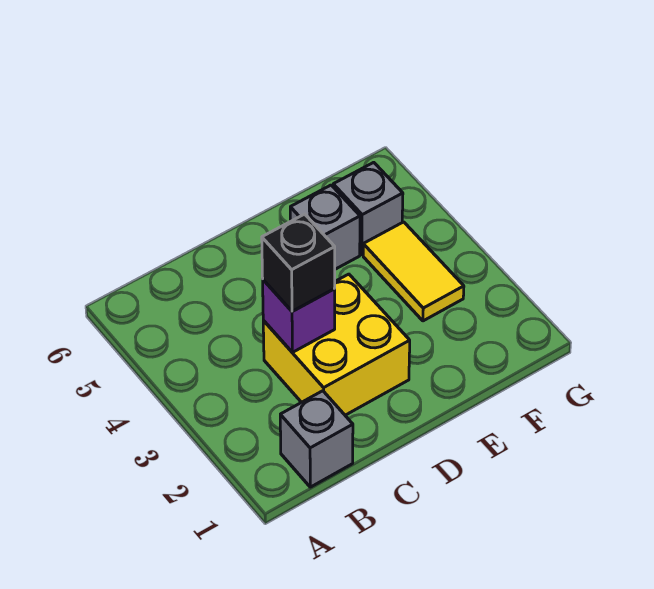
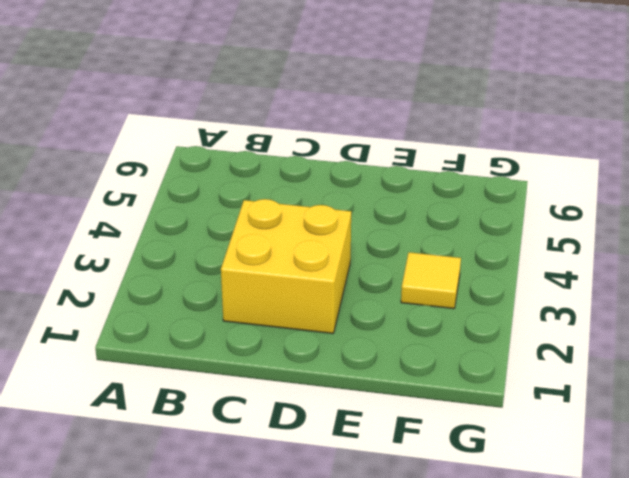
yellow tile F3 level 1 -> yellow tile F3:F4 level 1
none -> grey brick B1 level 1
none -> grey brick E5 level 1

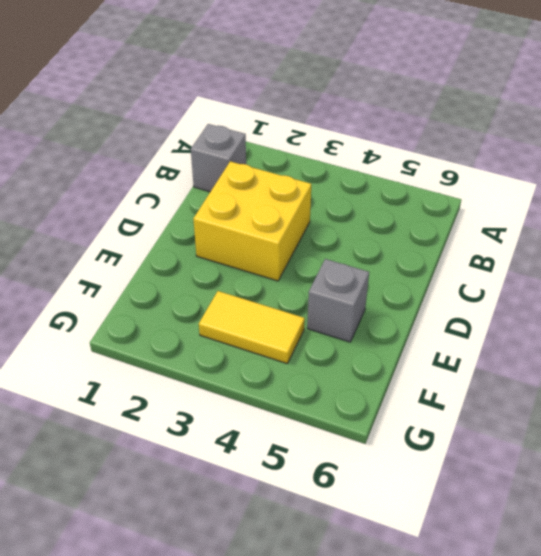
none -> grey brick F5 level 1
none -> purple brick C3 level 2

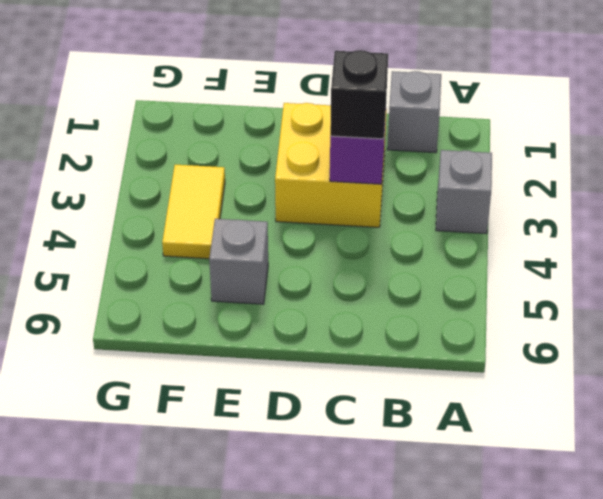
grey brick A3 level 1 -> grey brick F5 level 1

